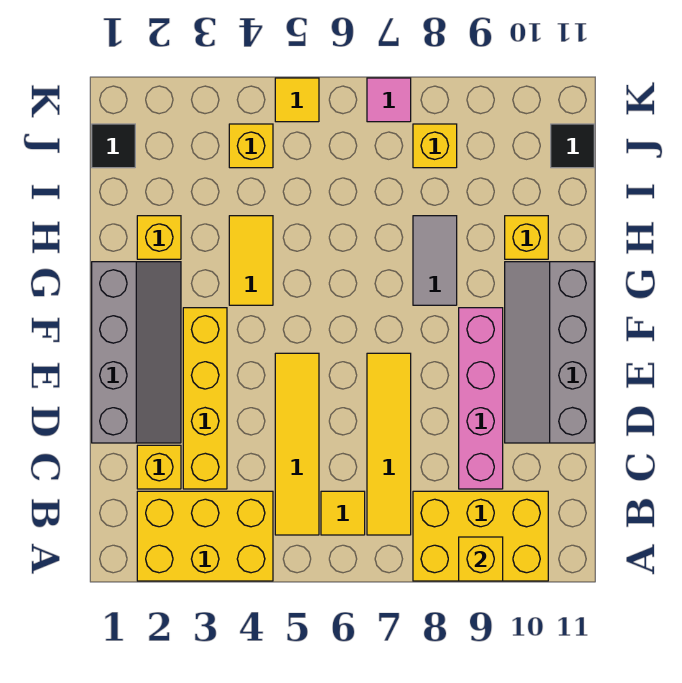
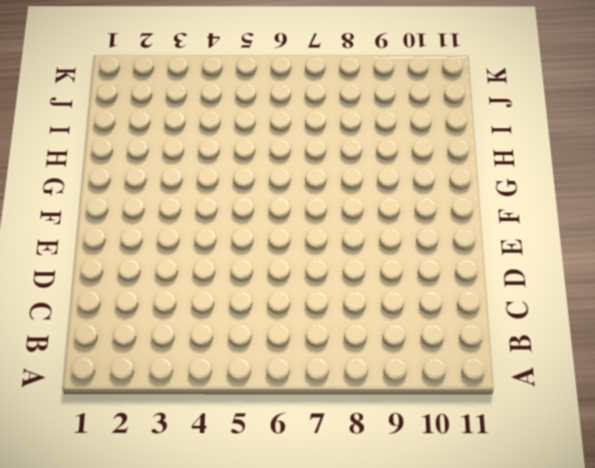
none -> yellow brick A2:B4 level 1
none -> yellow brick A8:B10 level 1
none -> yellow tile B5:E5 level 1

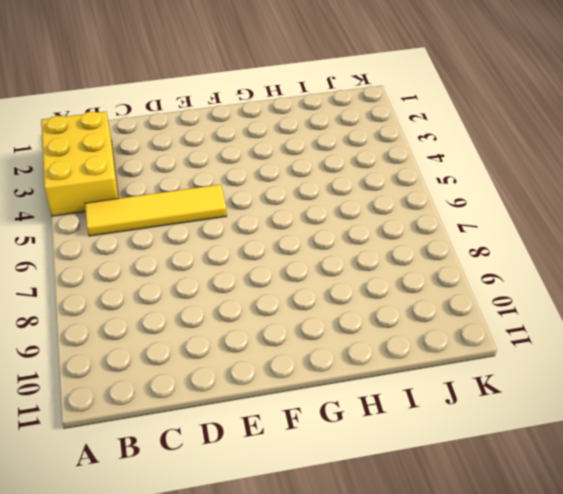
none -> yellow brick A8:B10 level 1
none -> yellow tile B6 level 1
none -> yellow tile B7:E7 level 1

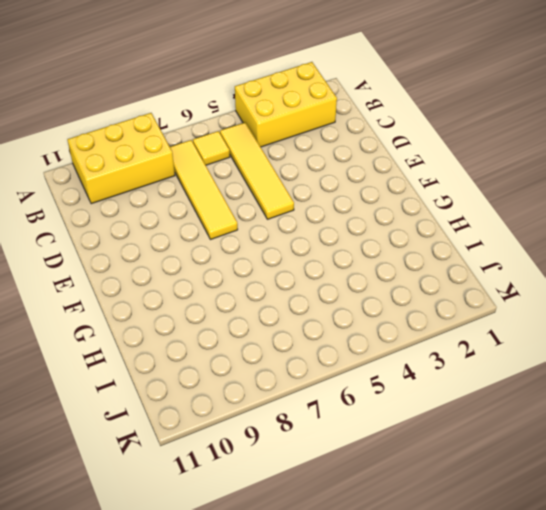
none -> yellow brick C2 level 1
none -> yellow brick C3:F3 level 1
none -> pink brick C9:F9 level 1

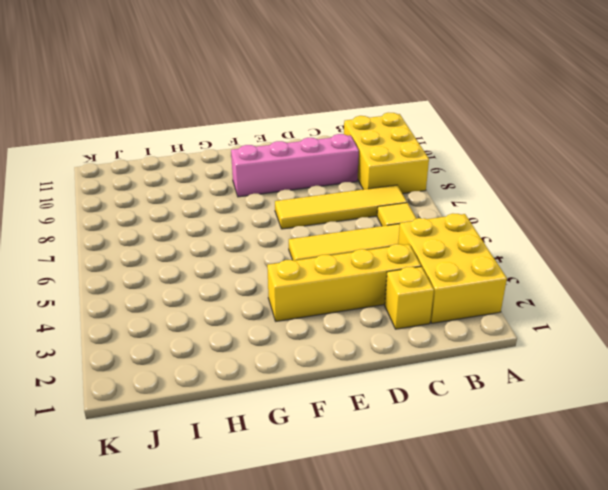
none -> grey slope D1:G2 level 1 top 1
none -> grey slope D10:G11 level 1 top 11
none -> yellow tile G4:H4 level 1

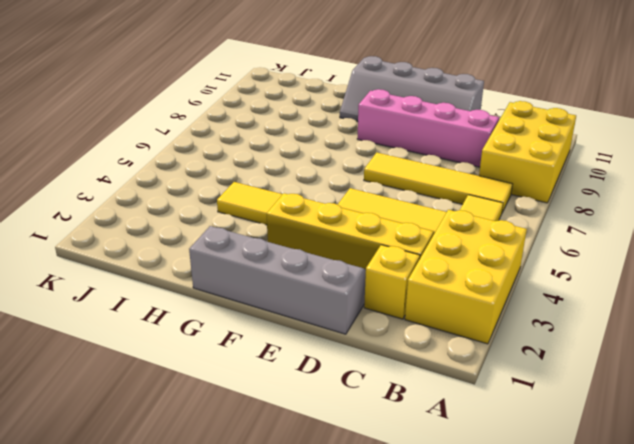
none -> grey tile G8:H8 level 1
none -> yellow brick H2 level 1
none -> yellow brick H10 level 1

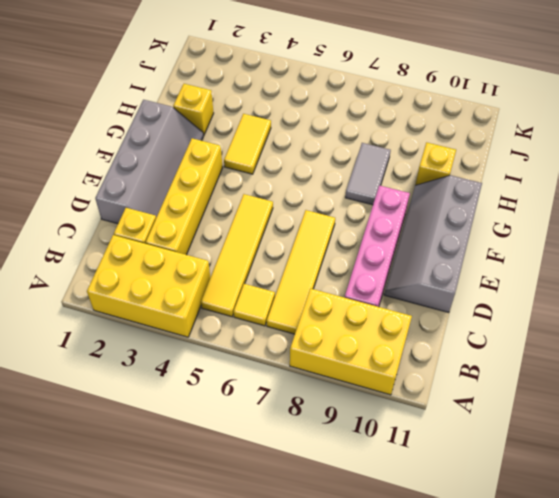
none -> black tile J1 level 1
none -> yellow brick J4 level 1
none -> yellow brick J8 level 1

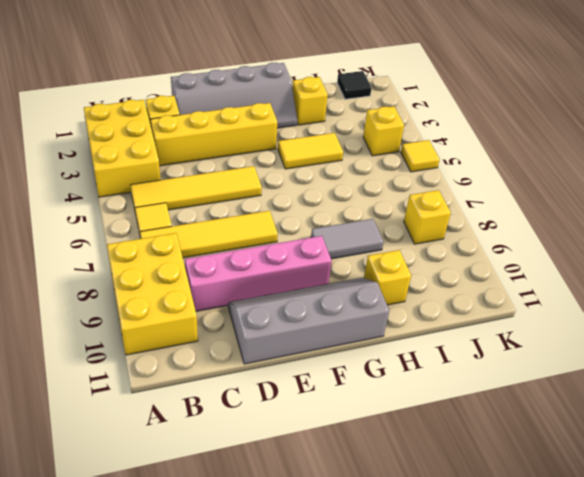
none -> black tile J11 level 1
none -> pink tile K7 level 1
none -> yellow brick A9 level 2

